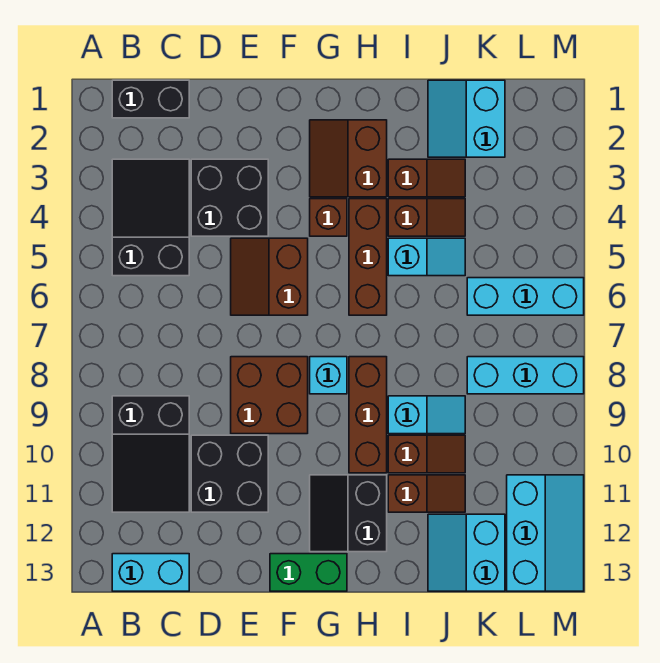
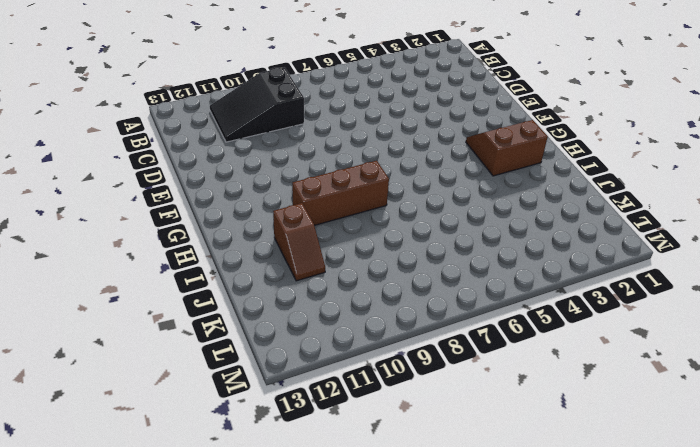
none -> black brick B1:C1 level 1
none -> black slope B3:C5 level 1 top 5
none -> cyan brick B13:C13 level 1

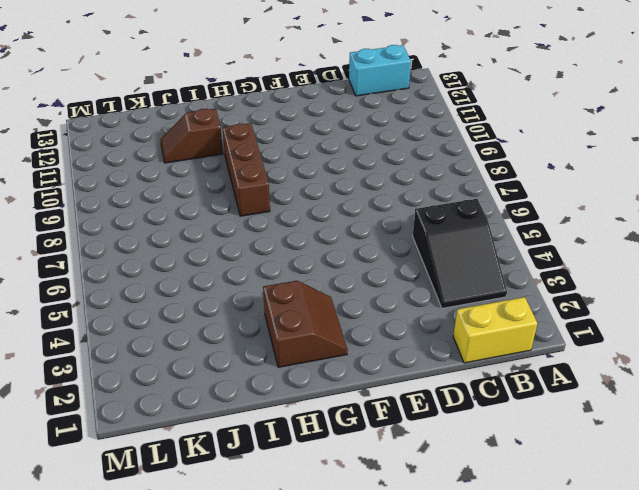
yellow brick B1:C1 level 1 -> black brick B1:C1 level 1
none -> black slope B9:C11 level 1 top 9
none -> black brick D3:E4 level 1
none -> black brick D10:E11 level 1

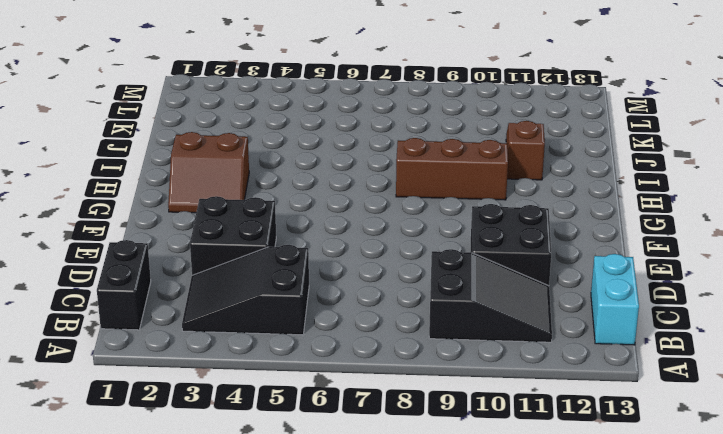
none -> brown slope E5:F6 level 1 top F
none -> brown brick E8:F9 level 1
none -> green brick F13:G13 level 1

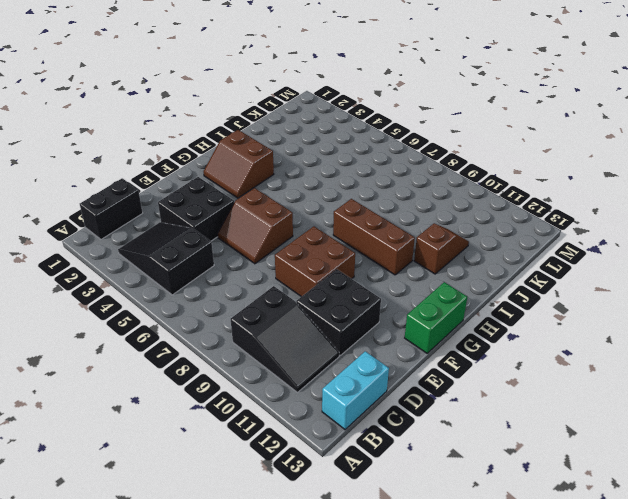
none -> brown brick G4 level 1
none -> cyan brick G8 level 1
none -> black slope G11:H12 level 1 top H

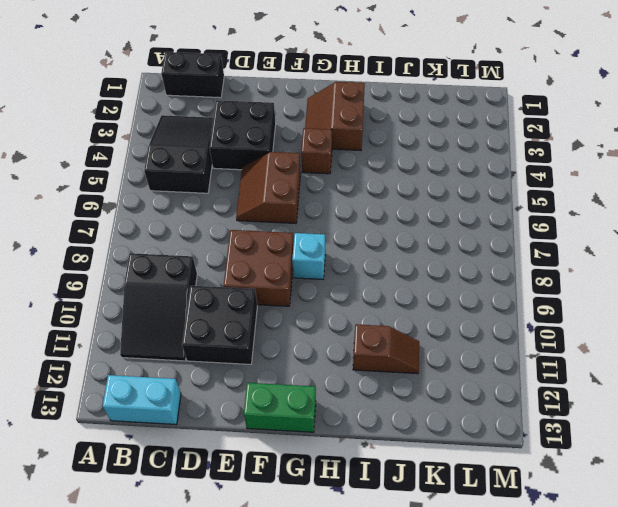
none -> black slope G11:H12 level 1 top H
none -> brown brick H4:H6 level 1
none -> brown brick H8:H10 level 1

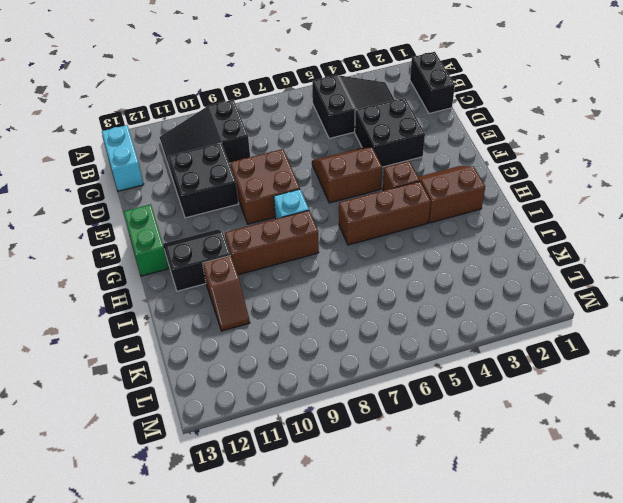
none -> brown slope I3:J3 level 1 top I
none -> brown slope I4:J4 level 1 top I
none -> cyan slope I5:J5 level 1 top I

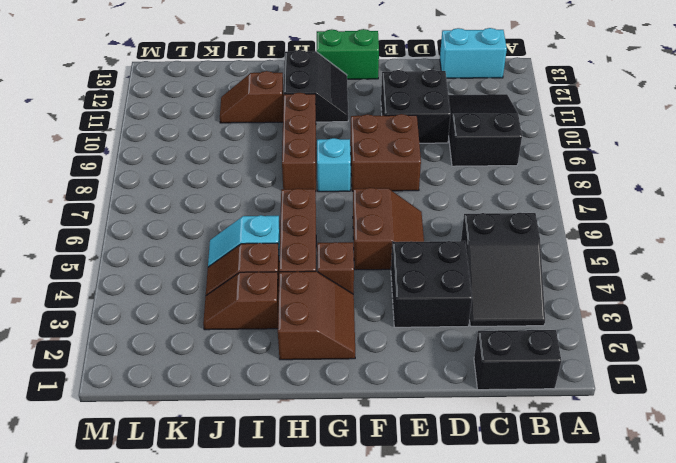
none -> cyan slope I9:J9 level 1 top I
none -> brown slope I10:J10 level 1 top I
none -> cyan slope J1:K2 level 1 top K

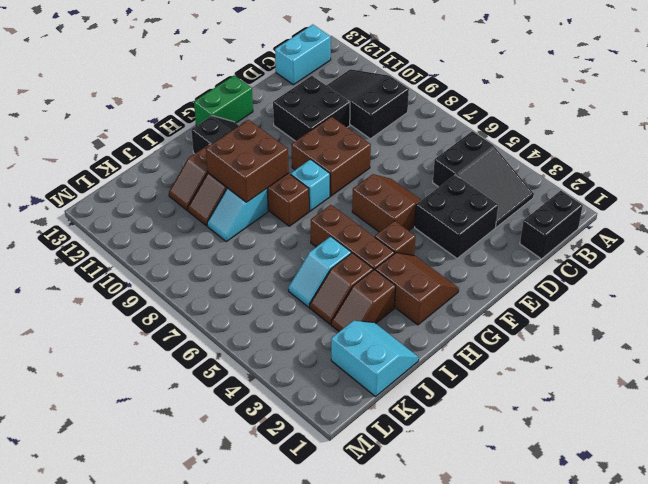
brown brick H9:I10 level 2 -> none
none -> cyan slope J12:K13 level 1 top K
none -> cyan brick K6:M6 level 1
none -> cyan brick K8:M8 level 1

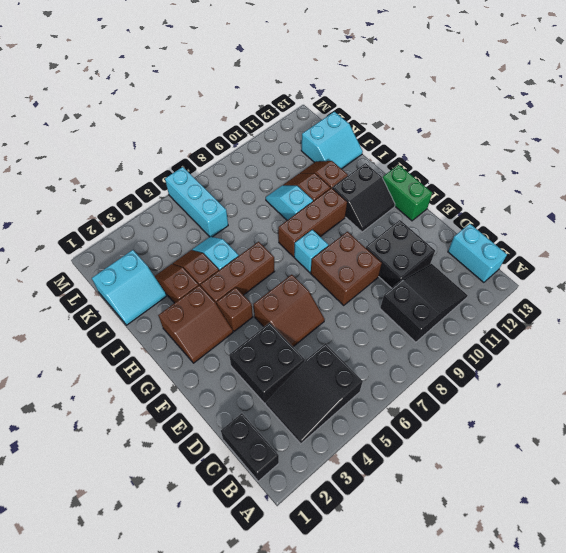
none -> cyan brick K8:M8 level 1
none -> cyan slope L11:M13 level 1 top L

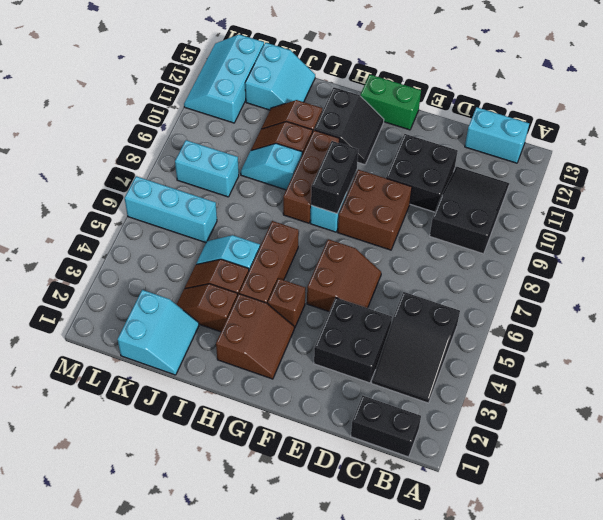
black brick G8:G9 level 2 -> none
cyan brick K8:L8 level 1 -> cyan brick K8:M8 level 1

